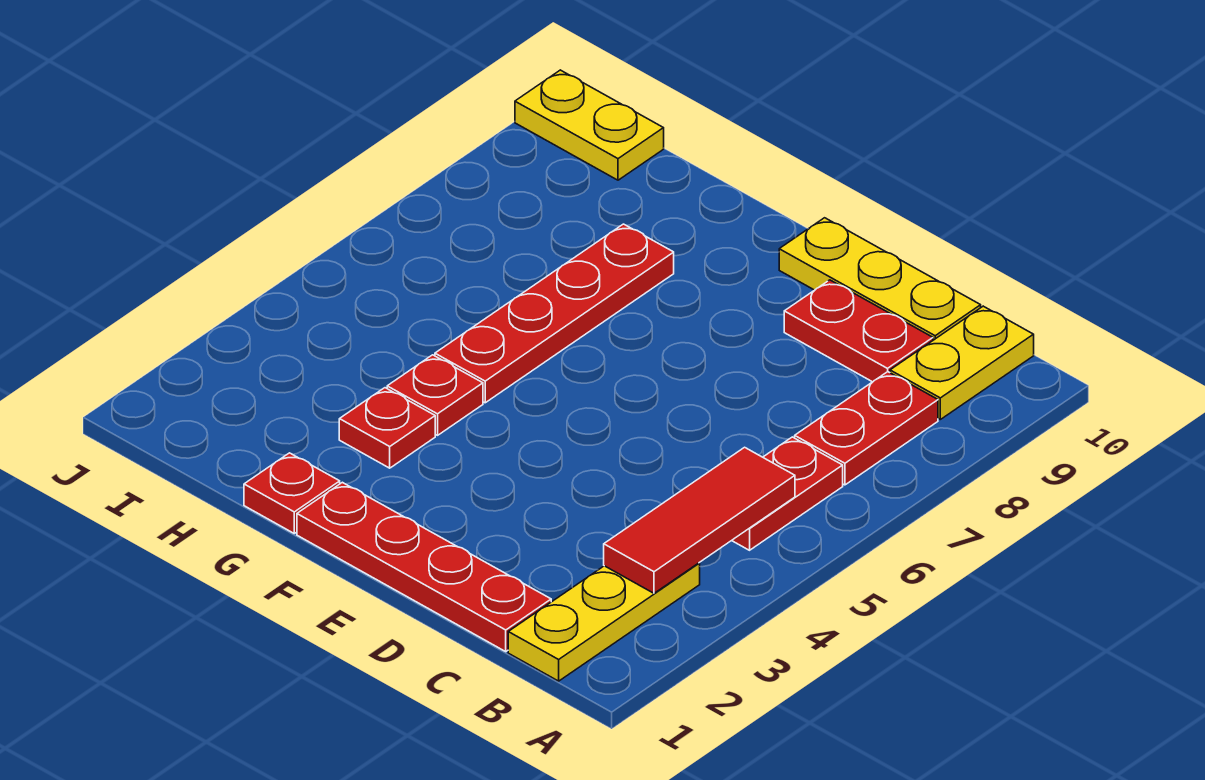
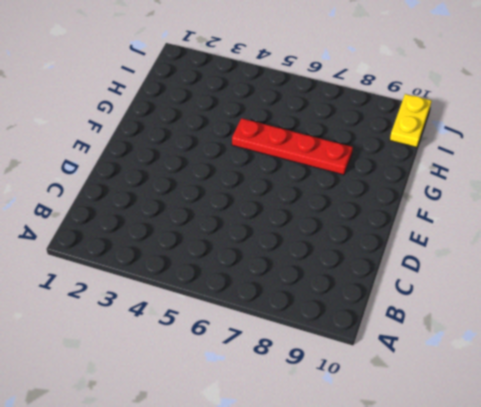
none -> yellow plate B1:B3 level 1
none -> red plate B5:B6 level 1
none -> red plate B7:B8 level 1

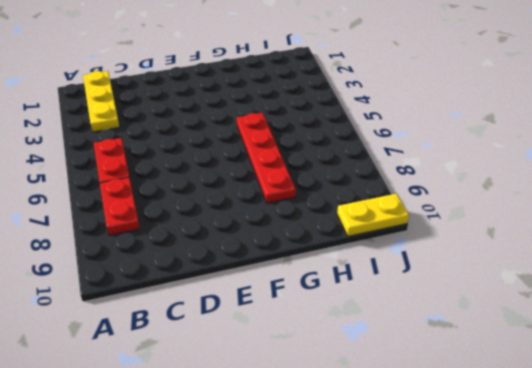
none -> yellow plate B9:B10 level 1
none -> red plate C1:F1 level 1
none -> red plate C9:D9 level 1

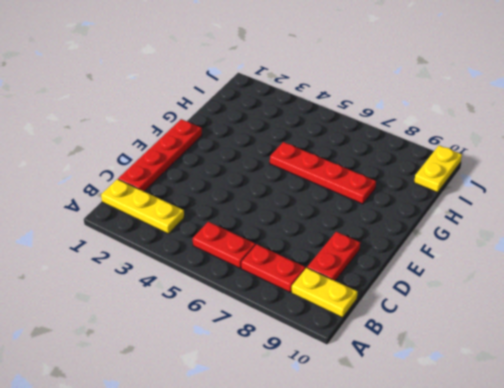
none -> yellow plate C10:E10 level 1
none -> red plate G1 level 1
none -> red plate G3 level 1

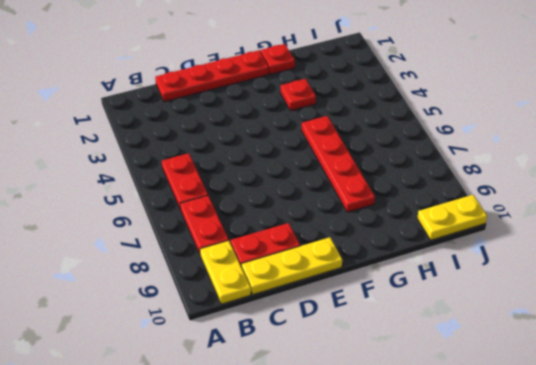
none -> yellow plate B1:B3 level 1
none -> red plate G4 level 1
none -> red tile B3:B5 level 2

